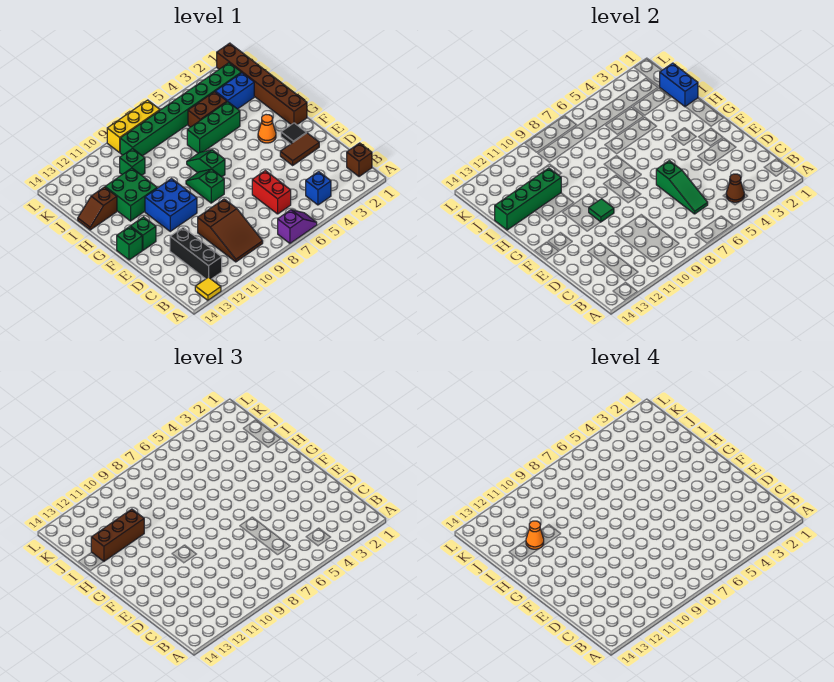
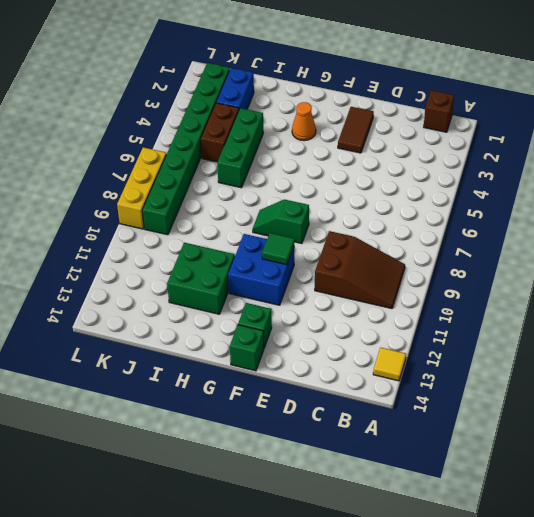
none -> purple slope A6:A7 level 1 top 7
none -> blue brick B4 level 1
none -> black brick B12:D12 level 1
none -> red brick C6:D6 level 1

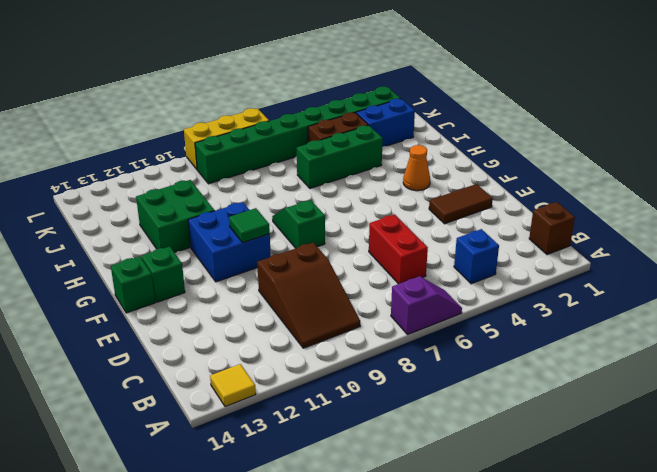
none -> black brick B12:D12 level 1
none -> black tile F2 level 1
none -> brown brick G1:L1 level 1
none -> green slope G7:H7 level 1 top G

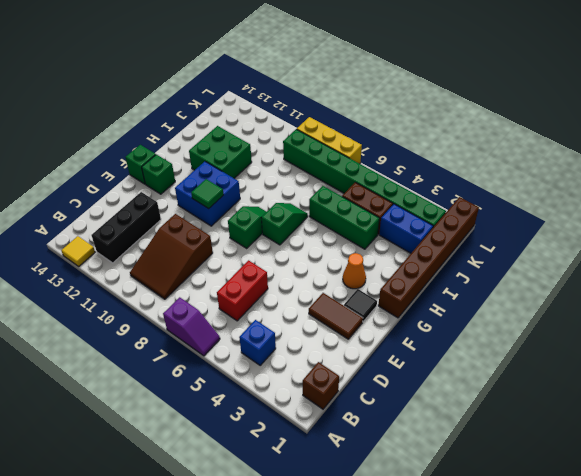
none -> brown slope I13:I14 level 1 top 13
none -> green brick J10 level 1
none -> brown cone B4 level 2
none -> green slope C6:E6 level 2 top E

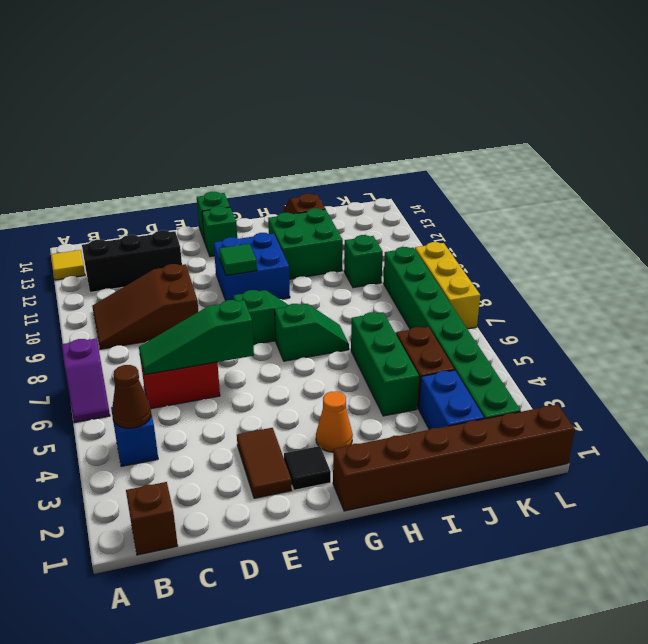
none -> blue brick I1:J1 level 2
none -> green brick I11:I14 level 2
none -> brown brick I11:I13 level 3
none -> orange cone I12 level 4

